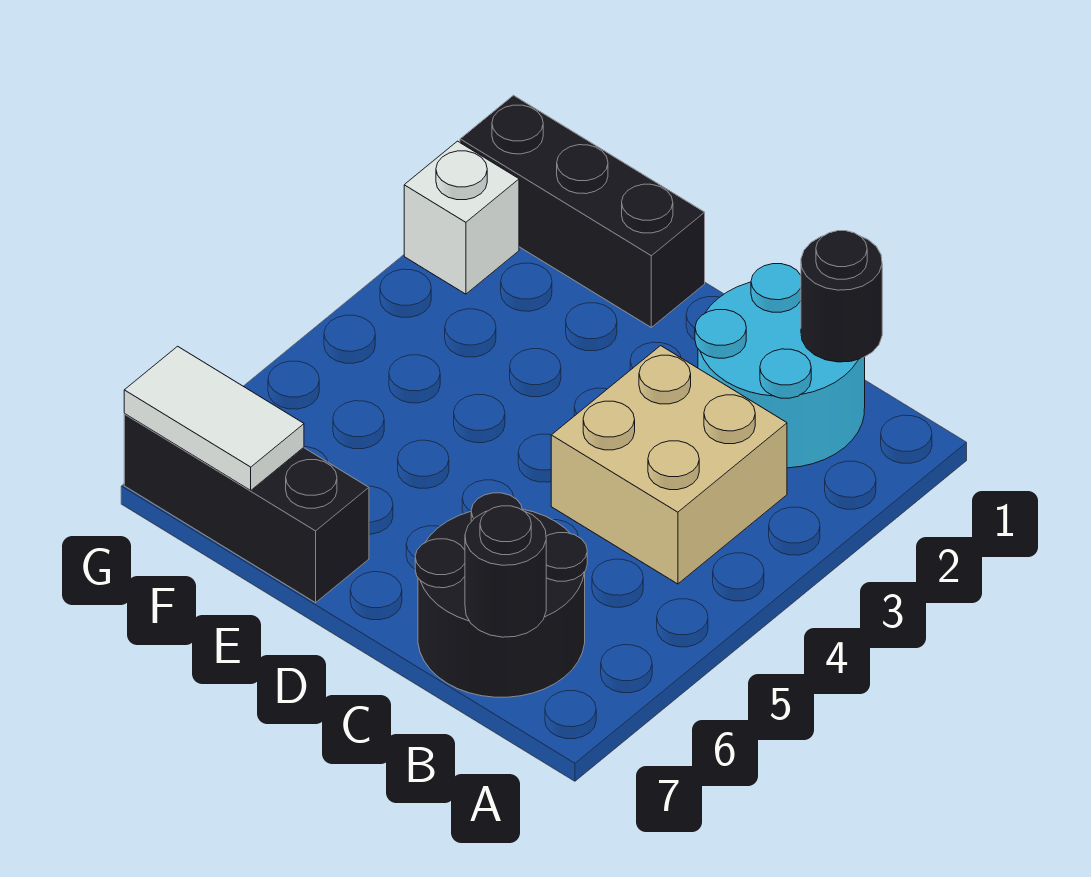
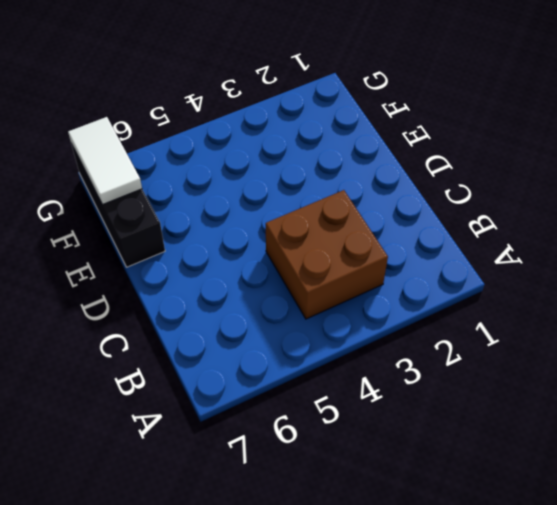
brown brick B3:C4 level 1 -> tan brick B3:C4 level 1
none -> cyan round brick B1:C2 level 1
none -> black round brick B6:C7 level 1

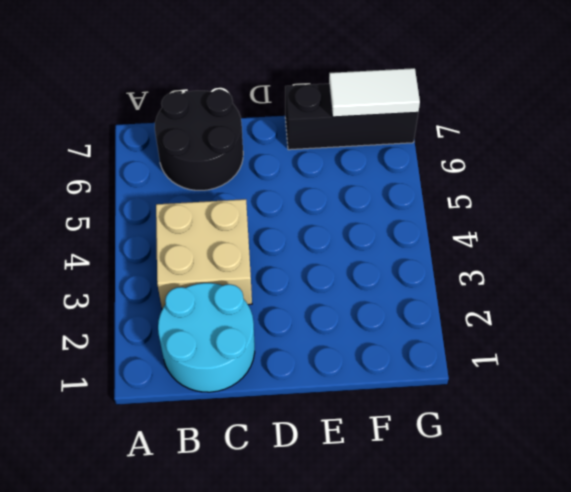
none -> black brick E1:G1 level 1
none -> white brick G2 level 1

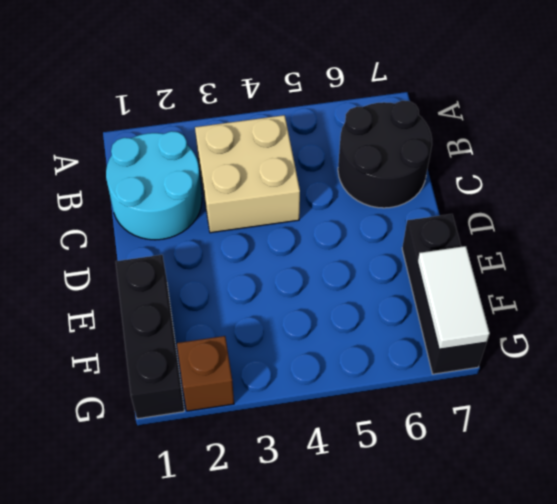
brown brick G2 level 1 -> white brick G2 level 1
none -> black round brick B1 level 2
none -> black round brick B7 level 2

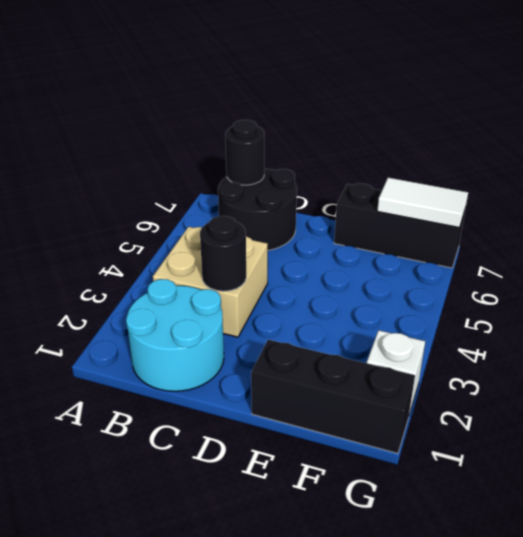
black round brick C3 level 2 -> black round brick B1 level 2

